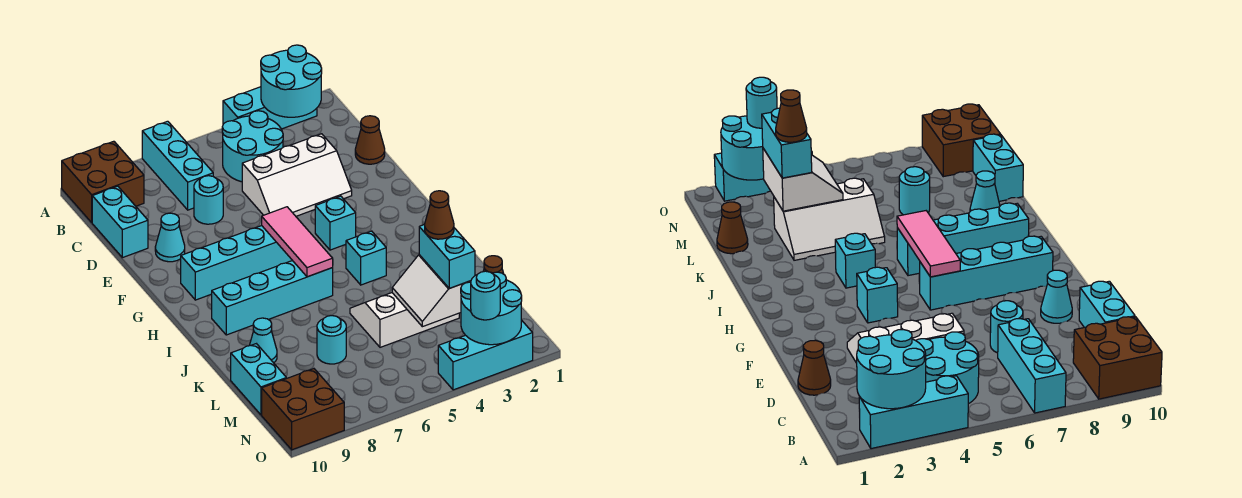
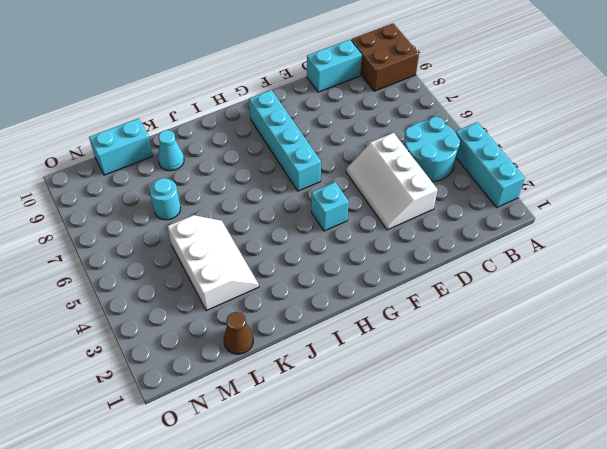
none -> cyan brick A7:C7 level 1
none -> brown cone D1 level 1
none -> cyan round brick D7 level 1

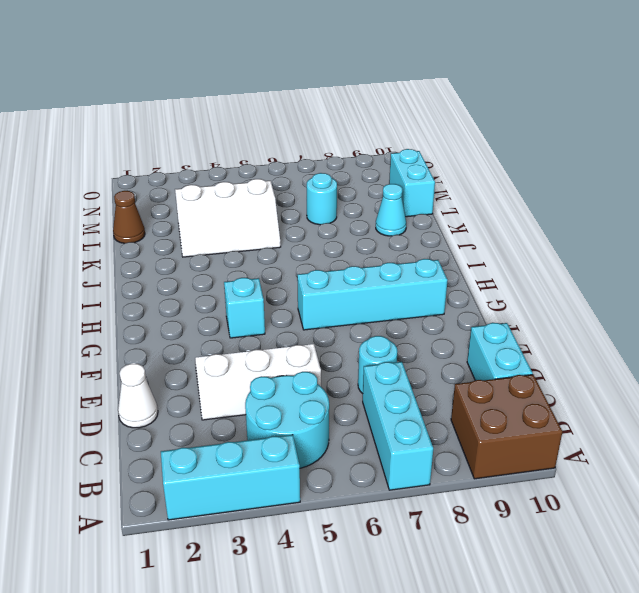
white cone D1 level 1 -> brown cone D1 level 1
none -> cyan cone E9 level 1
none -> cyan brick I4 level 1
none -> cyan brick I6:I9 level 1

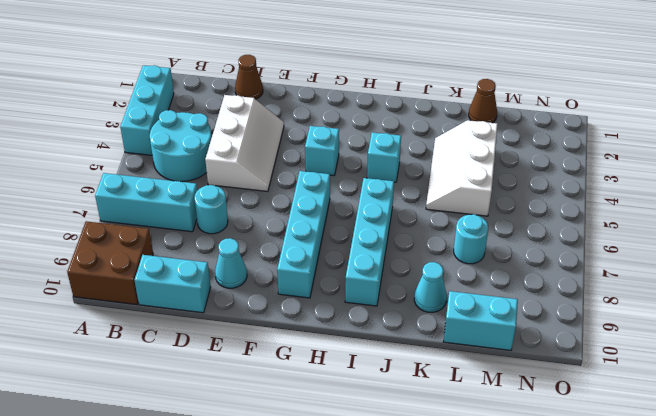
none -> brown brick N9:O10 level 1
none -> cyan brick O2:O4 level 1
none -> cyan round brick A2:B3 level 2

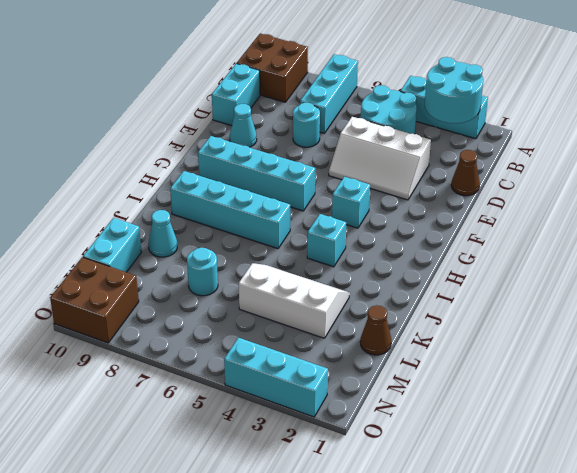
none -> pink tile G6:I6 level 2
none -> white slope L3:M4 level 2 top 3
none -> cyan round brick N2:O3 level 2

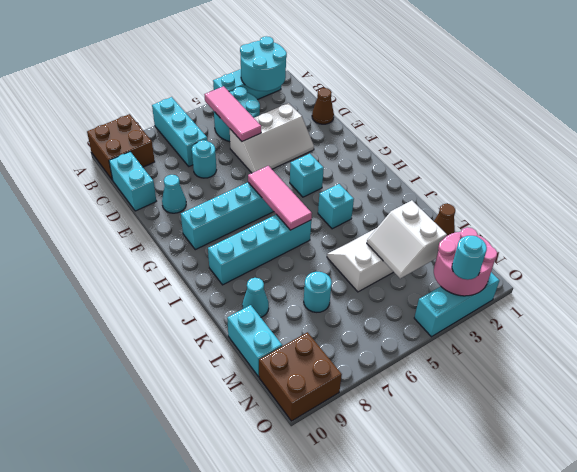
pink tile B5:D5 level 2 -> none
pink round brick N2:O3 level 2 -> cyan round brick N2:O3 level 2
none -> cyan brick L3:M3 level 3
none -> brown cone L3 level 4

